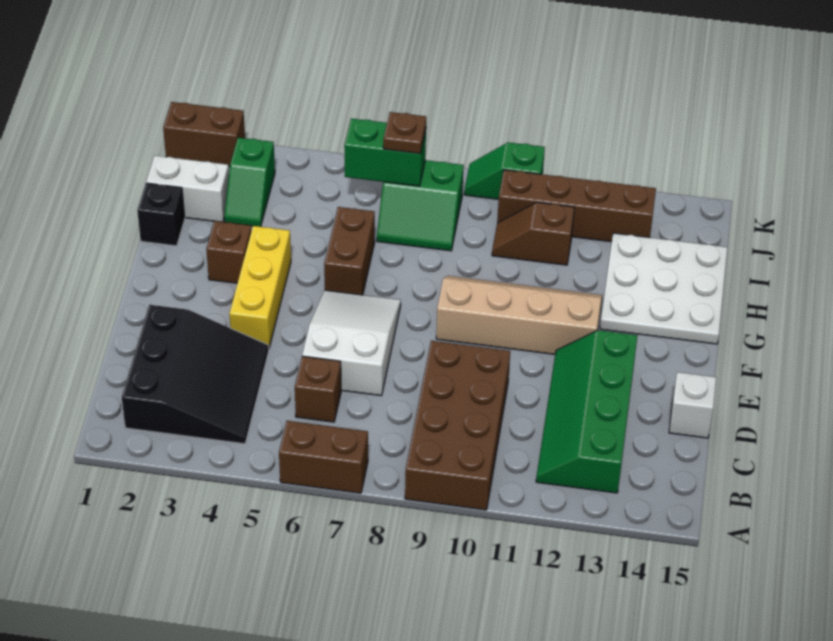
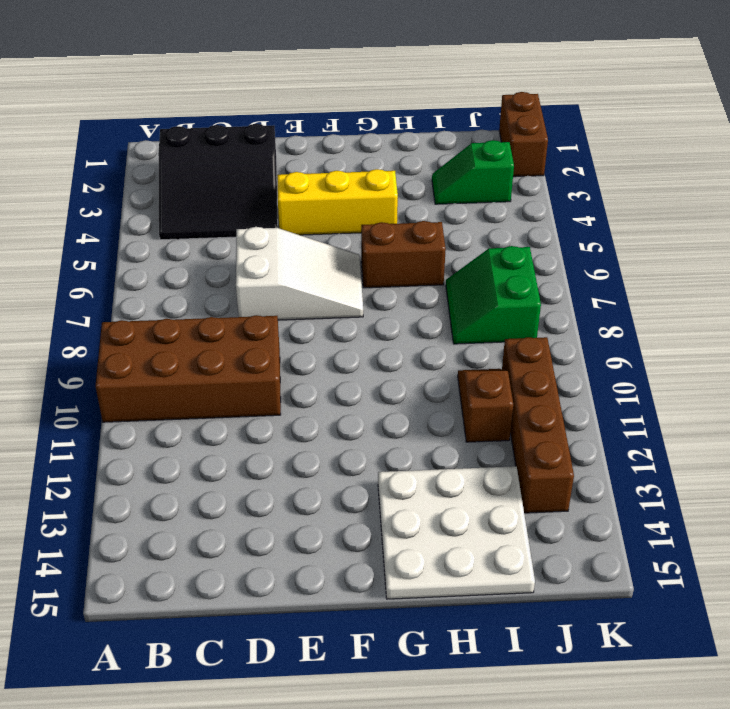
none -> brown brick A6:A7 level 1
none -> green slope B12:E13 level 1 top 13
none -> brown brick C6 level 1

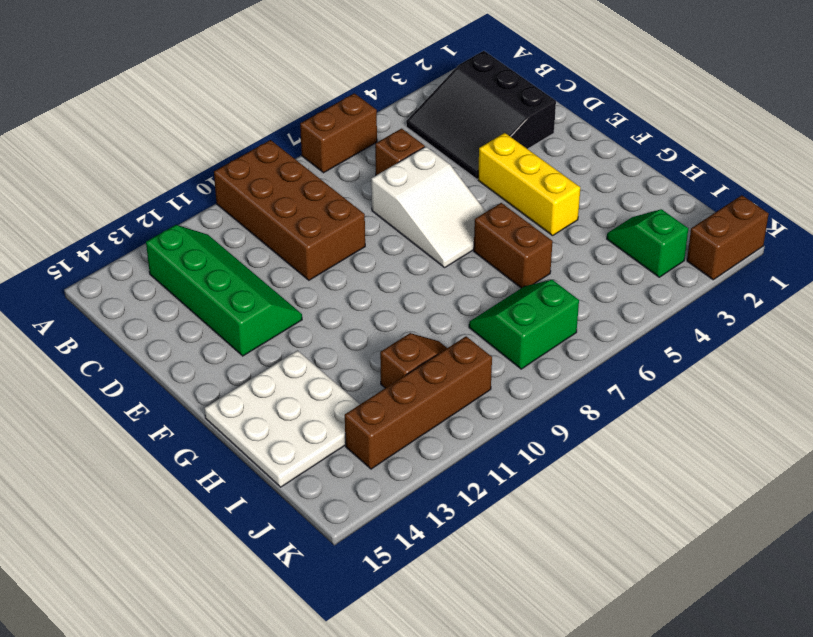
none -> white brick D15 level 1
none -> tan slope F9:G12 level 1 top F
none -> brown brick G3 level 1

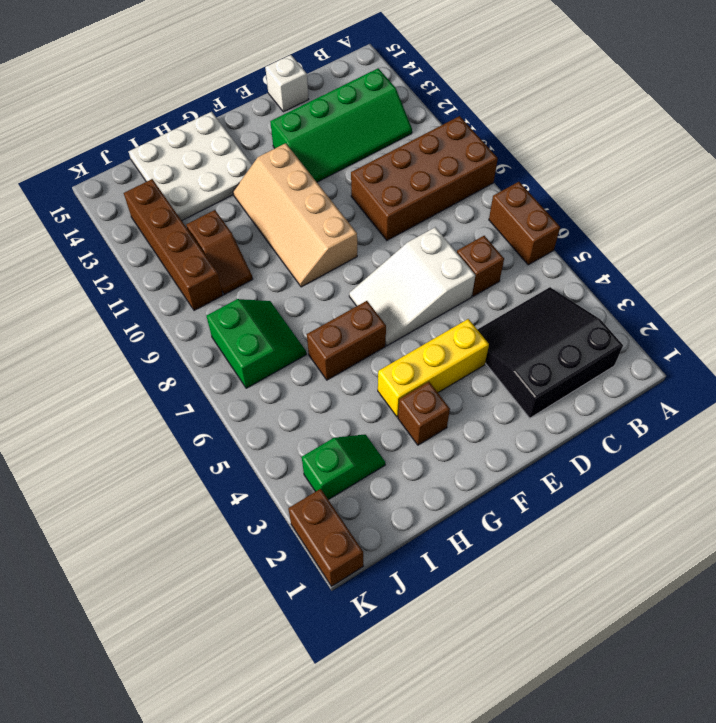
none -> black brick H1 level 1
none -> white brick I1:I2 level 1
none -> green slope K9:K10 level 1 top 10

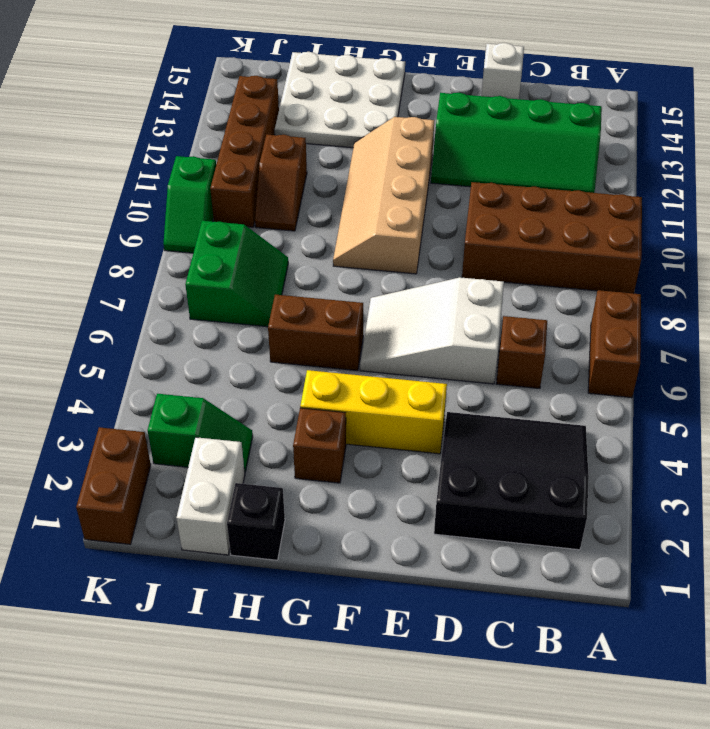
none -> green brick J6:J7 level 2
none -> brown plate J7 level 3

